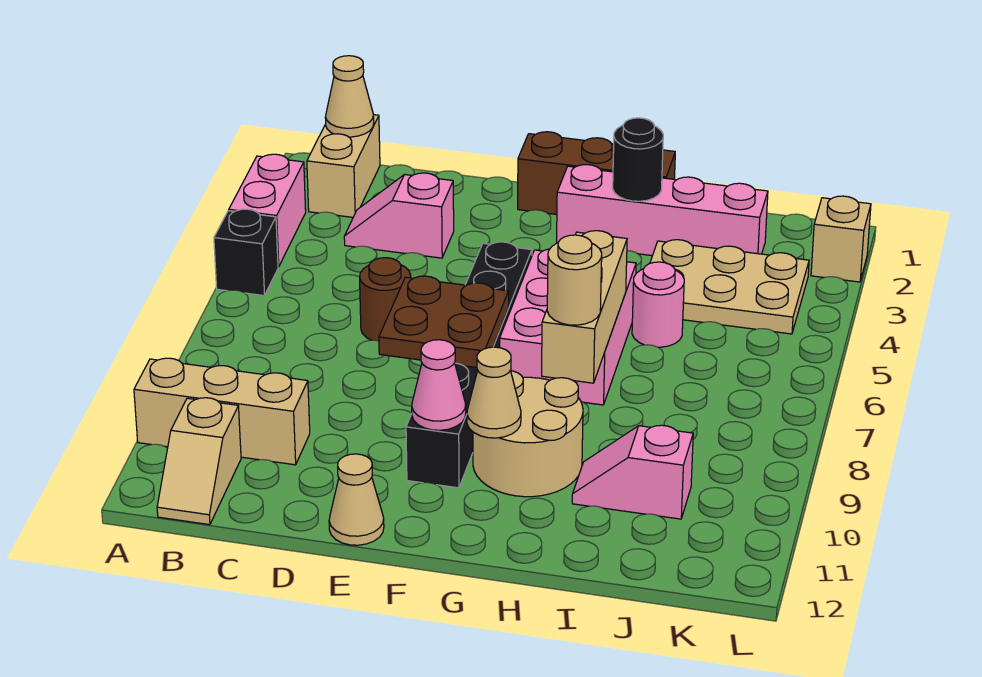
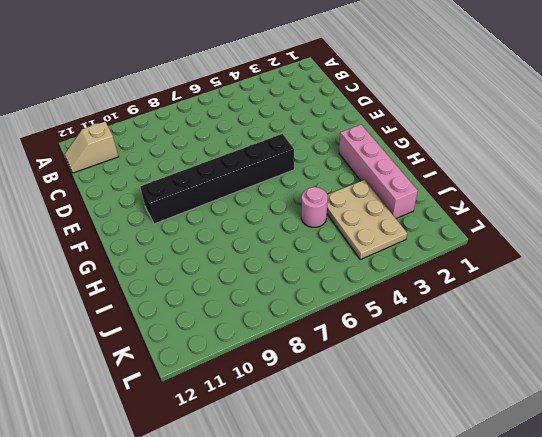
none -> pink brick A3:A4 level 1
none -> black brick A5 level 1
none -> tan brick A10:C10 level 1

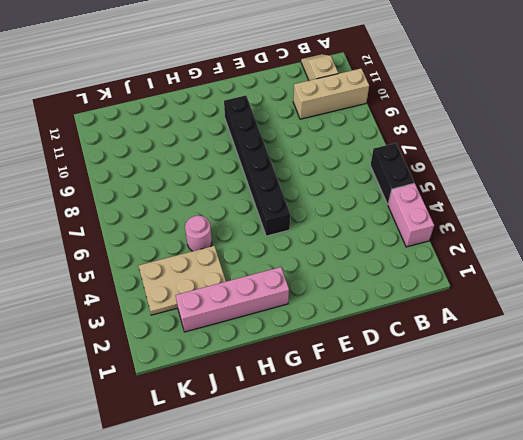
black brick A5:A6 level 1 -> black brick A5 level 1
none -> tan brick B1:B2 level 1
none -> pink slope C3:D3 level 1 top D
none -> brown round brick D6 level 1

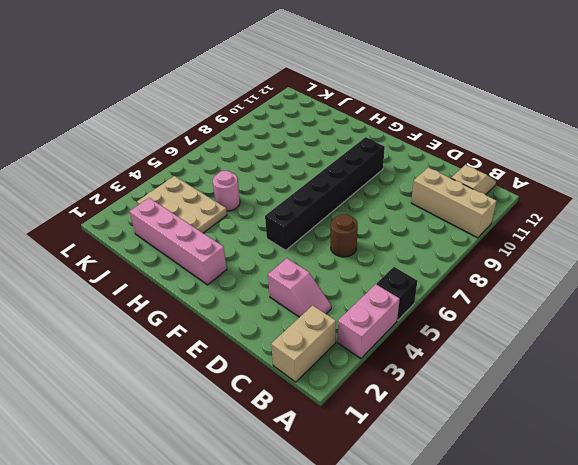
none -> tan cone E12 level 1
none -> brown brick F1:H1 level 1
none -> pink brick G5:H7 level 1

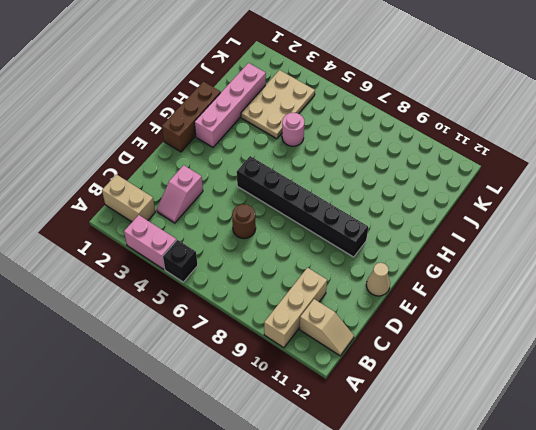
none -> pink brick G5:H7 level 1
none -> tan round brick G9:H10 level 1
none -> pink slope I10:J10 level 1 top J

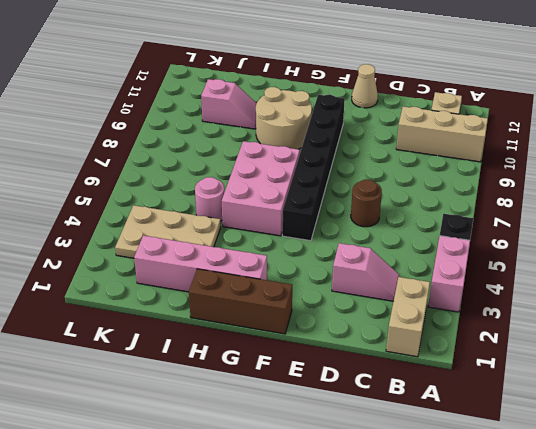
none -> tan brick L2 level 1
none -> tan cone B1 level 2
none -> brown plate E7:F8 level 2

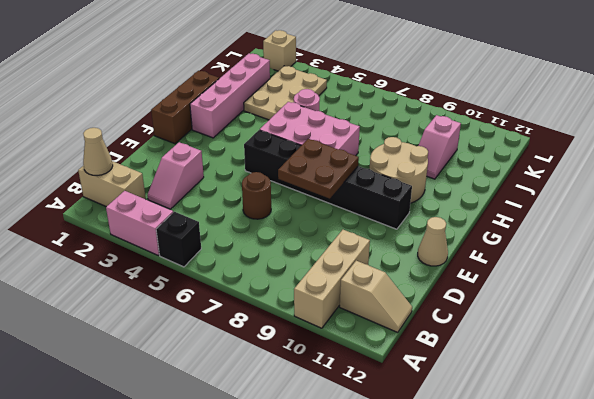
none -> pink cone F10 level 2
none -> tan cone G10 level 2
none -> black round brick H2 level 2

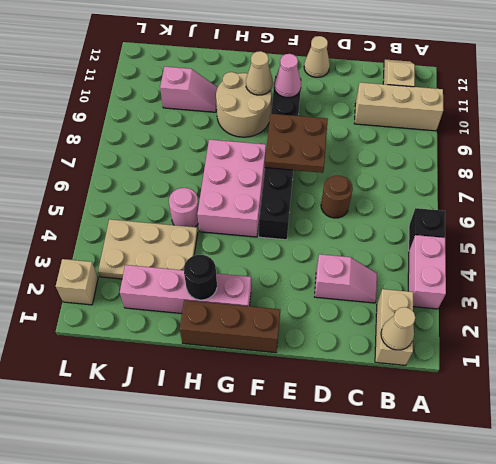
none -> tan brick H6:H8 level 2
none -> tan round brick H8 level 3

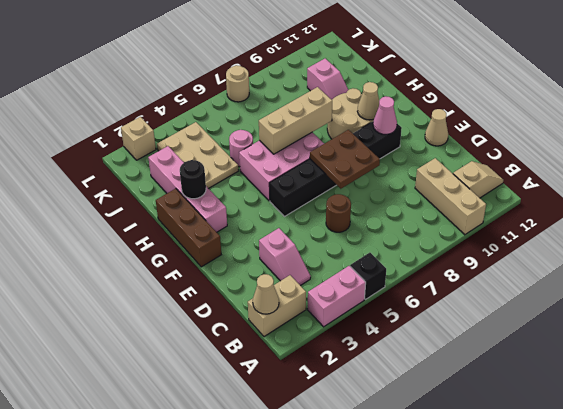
tan round brick L7 level 1 -> tan round brick H8 level 3

